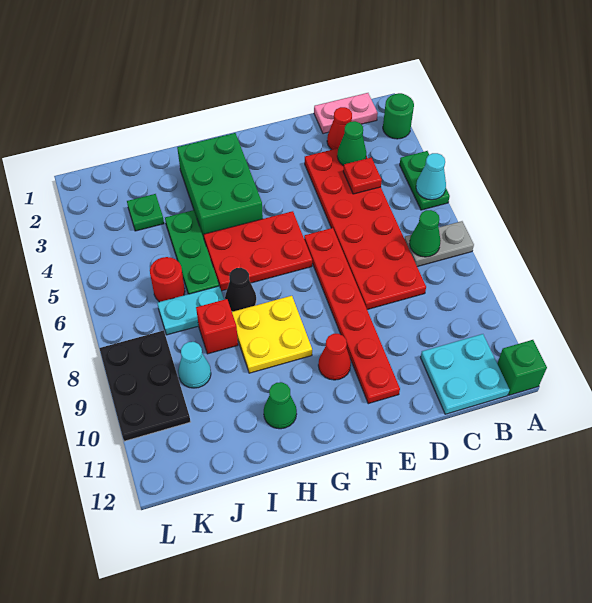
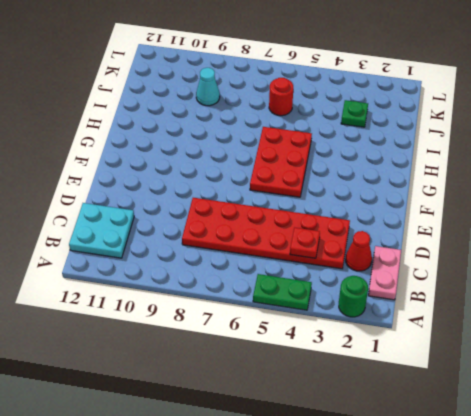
none -> grey plate A7:B7 level 1
none -> green brick A12 level 1
none -> red plate E6:E11 level 1

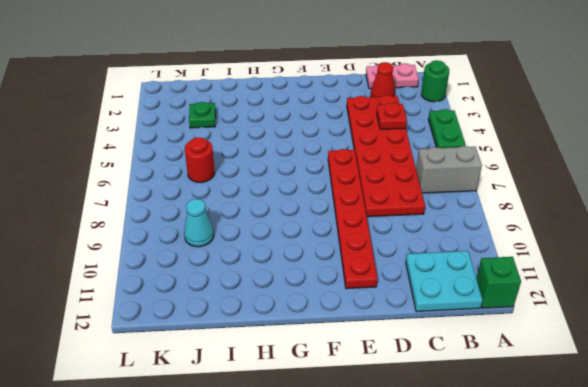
grey brick A7:B7 level 1 -> grey plate A7:B7 level 1
none -> red plate F5:H6 level 1
none -> red cone F10 level 1
none -> green brick G2:H4 level 1

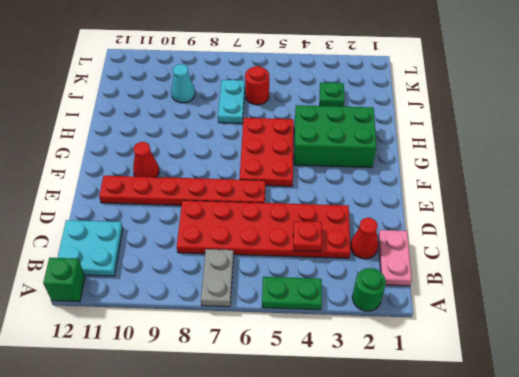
none -> yellow plate G8:H9 level 1
none -> black cone H7 level 1
none -> green cone H11 level 1

